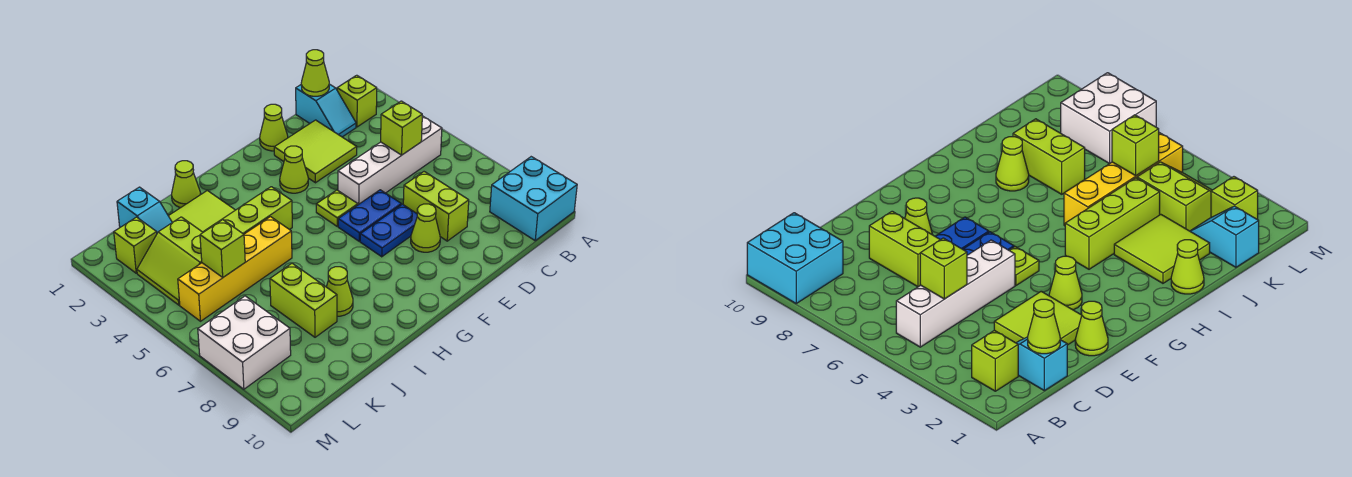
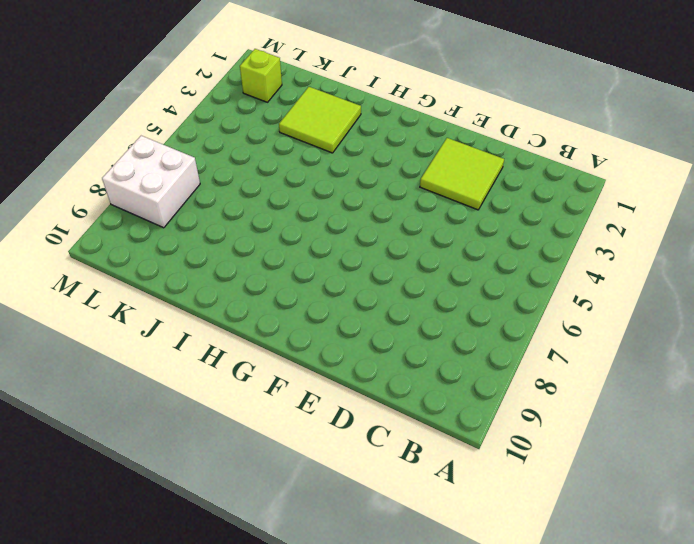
none -> cyan brick A9:B10 level 1
none -> lime brick B2 level 1
none -> white brick B5:E5 level 1

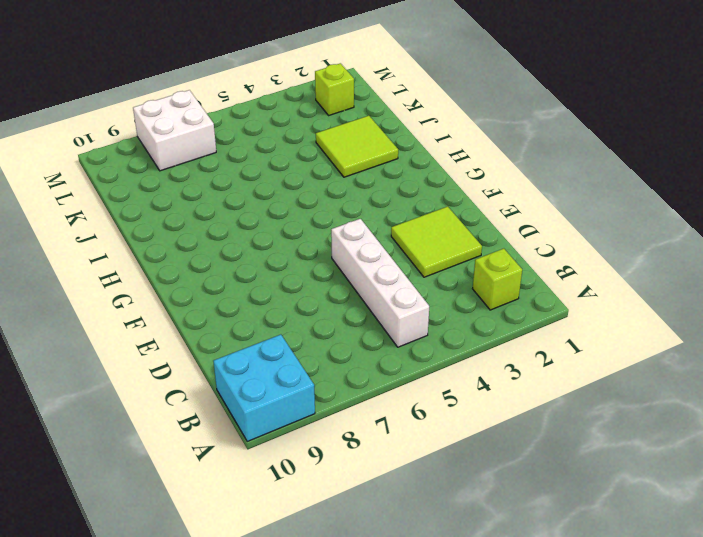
none -> cyan slope C1:C2 level 1 top 1
none -> lime brick D7:D8 level 1
none -> lime cone E1 level 1

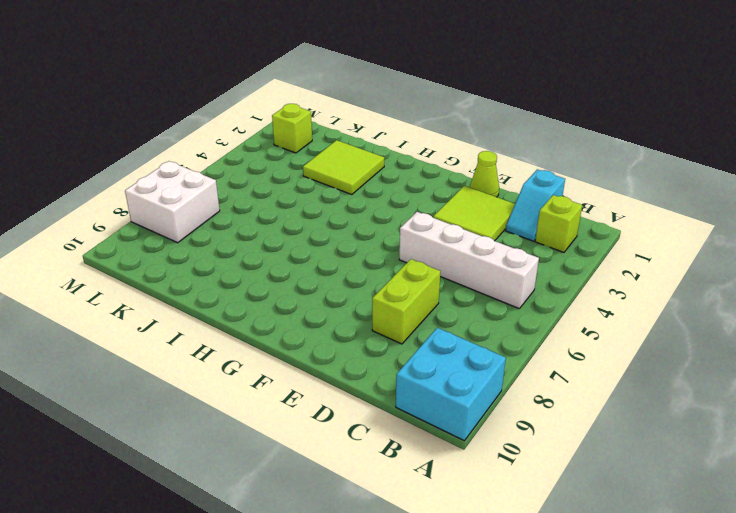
none -> blue plate E6:F6 level 1
none -> blue plate E7:F7 level 1
none -> lime cone E8 level 1

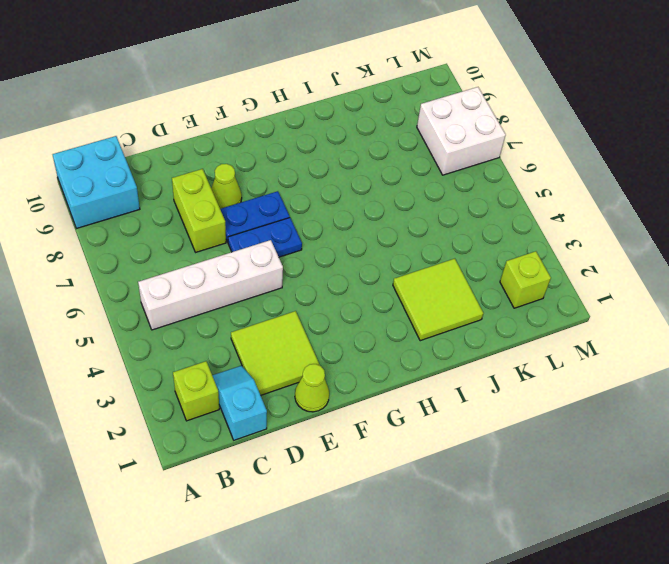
none -> lime cone F3 level 1
none -> lime plate F5 level 1
none -> lime brick H4:J4 level 1

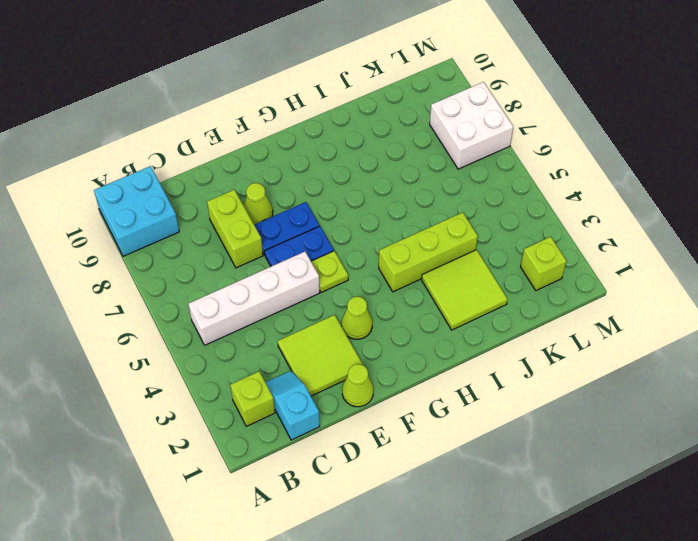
none -> lime cone I1 level 1
none -> yellow brick I5:L5 level 1
none -> lime cone I8 level 1

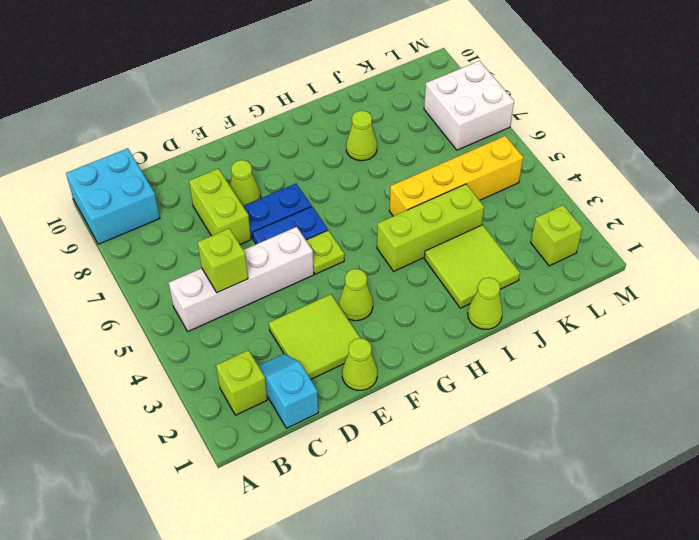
none -> lime brick J7:J8 level 1
none -> cyan slope K1:K2 level 1 top 1
none -> lime slope K3:L4 level 1 top K

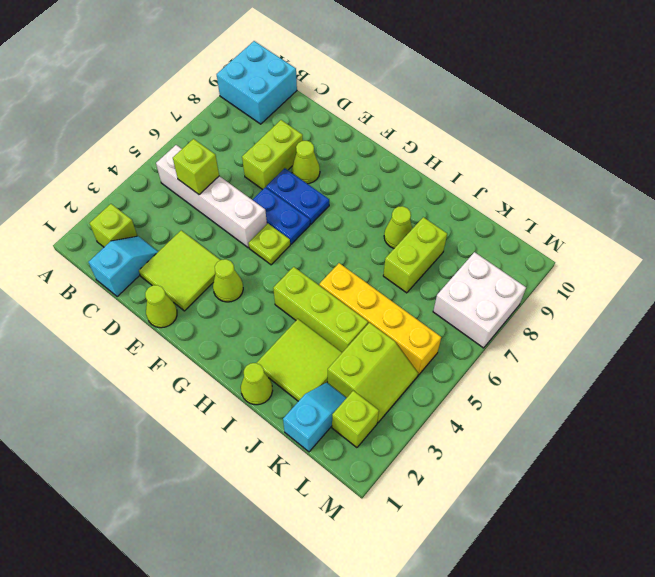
none -> lime cone C1 level 2
none -> lime brick K5 level 2

